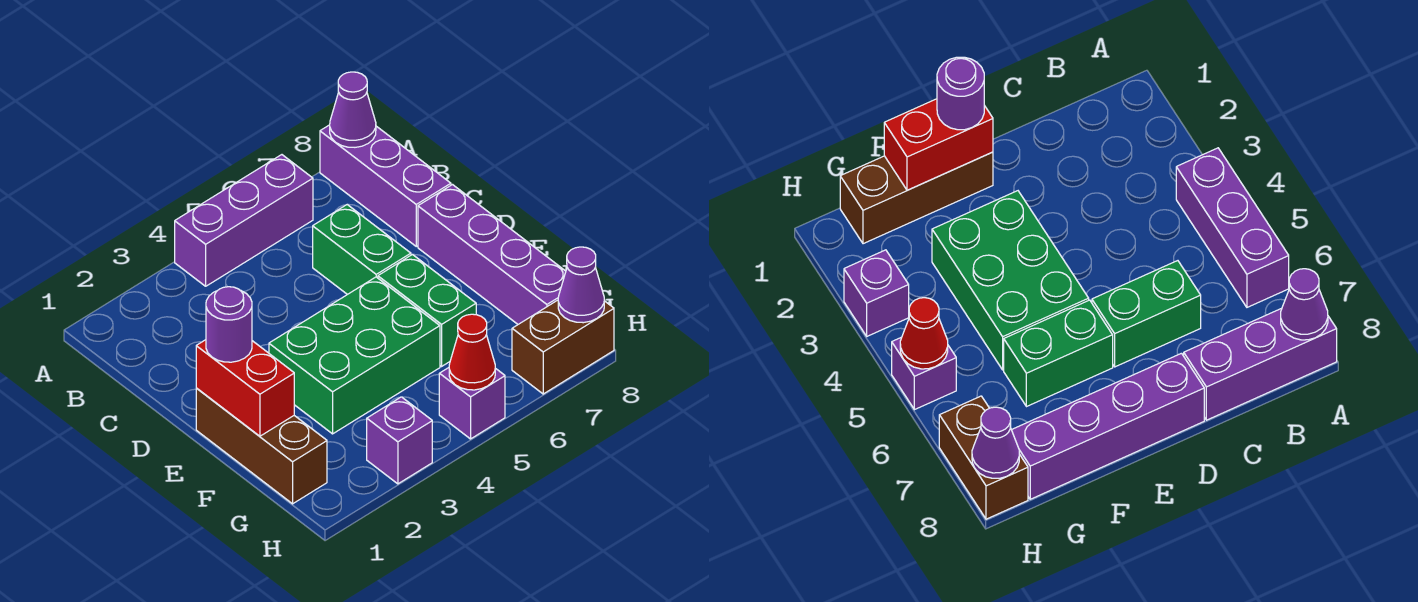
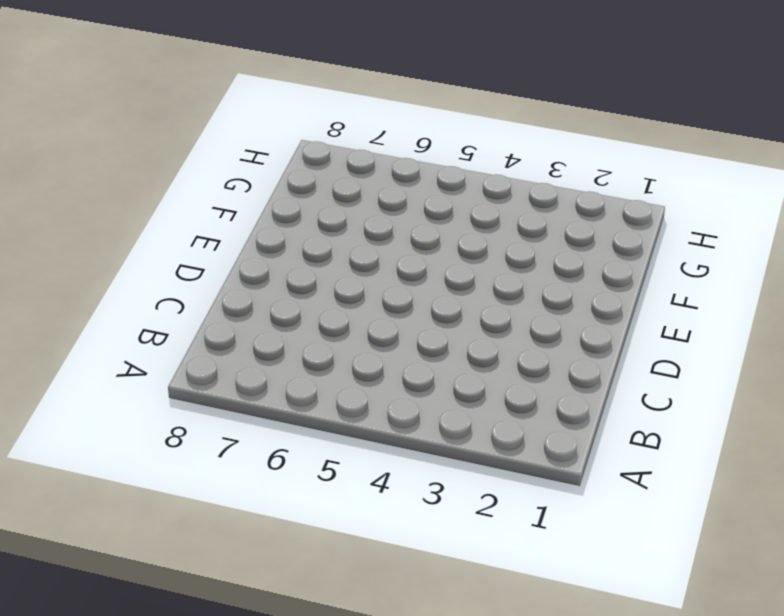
none -> purple brick A4:A6 level 1
none -> purple brick A8:C8 level 1
none -> green brick C6:D6 level 1

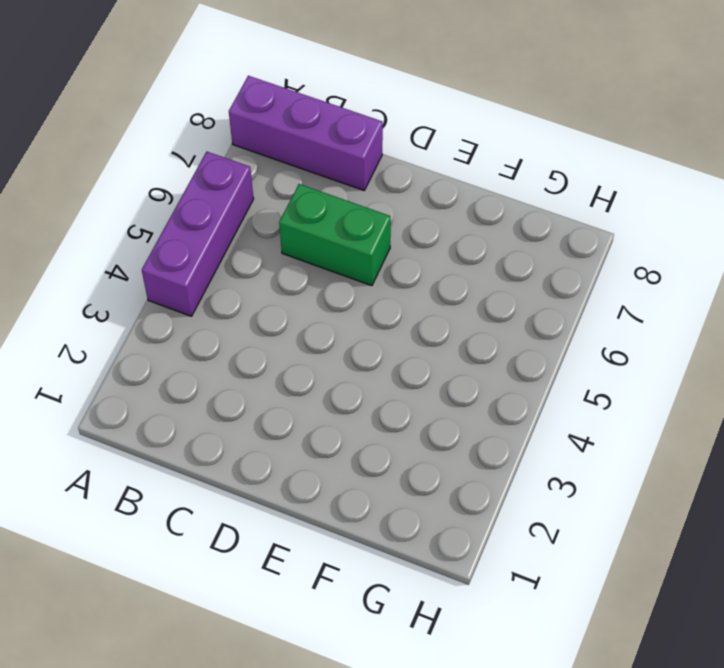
none -> purple brick D8:G8 level 1
none -> brown brick E1:G1 level 1
none -> green brick E3:F5 level 1

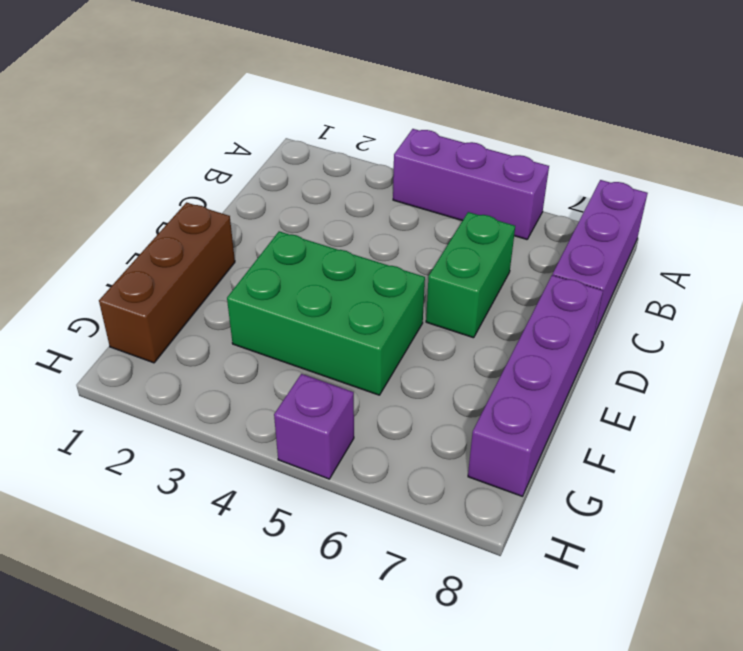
none -> green brick E6:F6 level 1
none -> purple brick H3 level 1
none -> brown brick H7:H8 level 1

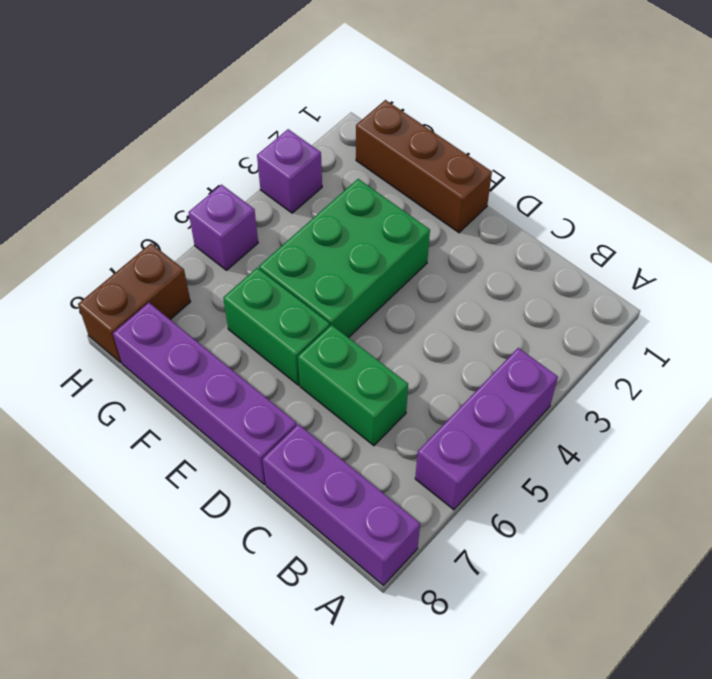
none -> purple cone A8 level 2
none -> red brick E1:F1 level 2
none -> red cone H5 level 2

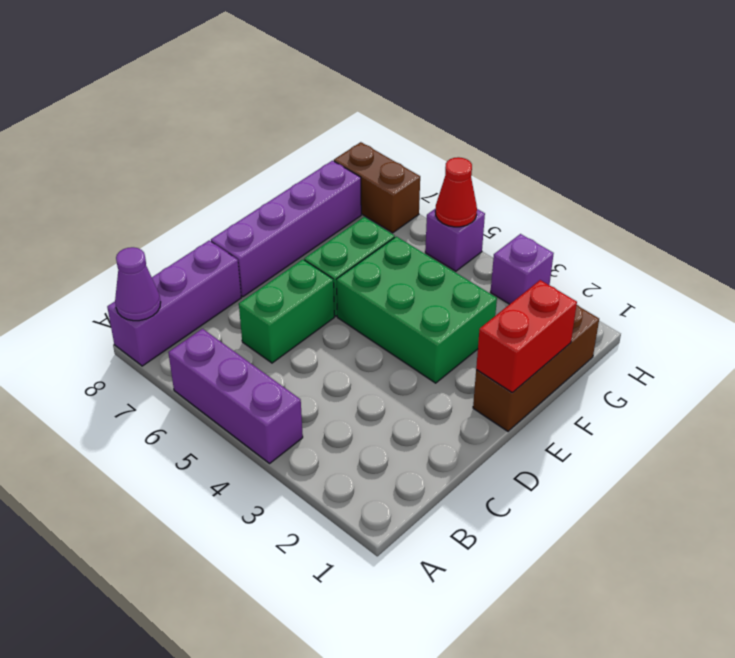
none -> purple cone H8 level 2
none -> purple round brick E1 level 3

